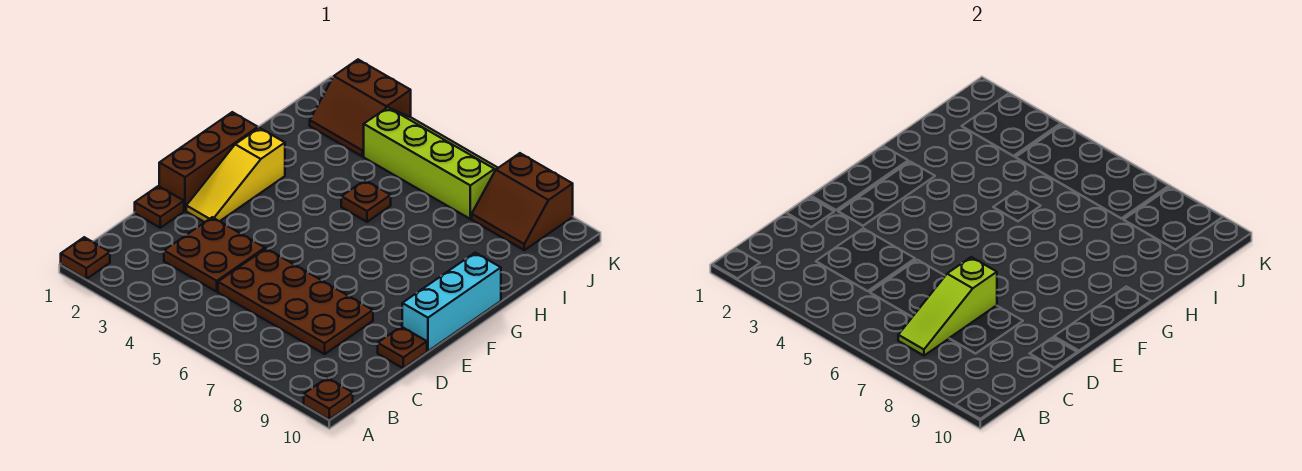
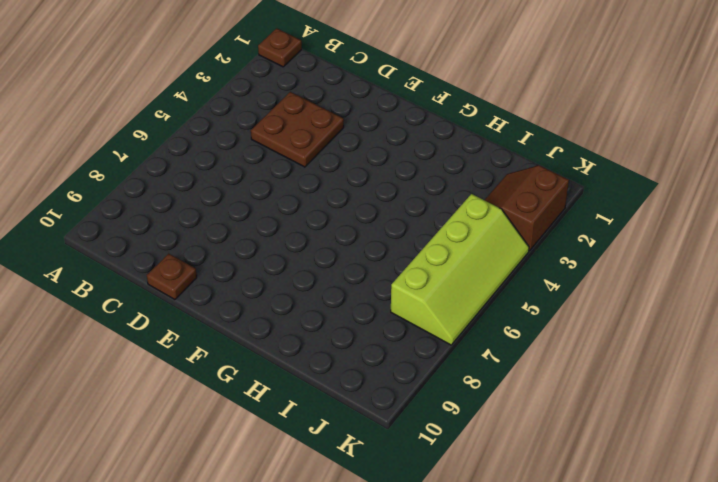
none -> brown plate A10 level 1
none -> brown plate C5:D8 level 1
none -> brown plate D1 level 1

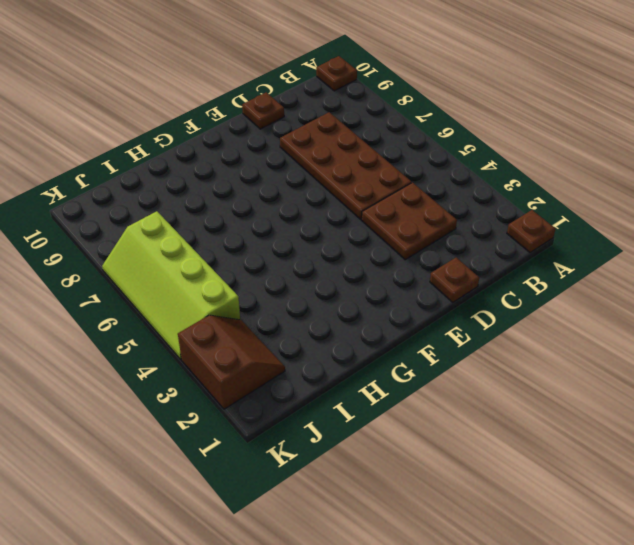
none -> brown brick E1:G1 level 1
none -> yellow slope E2:G2 level 1 top G
none -> cyan brick E10:G10 level 1

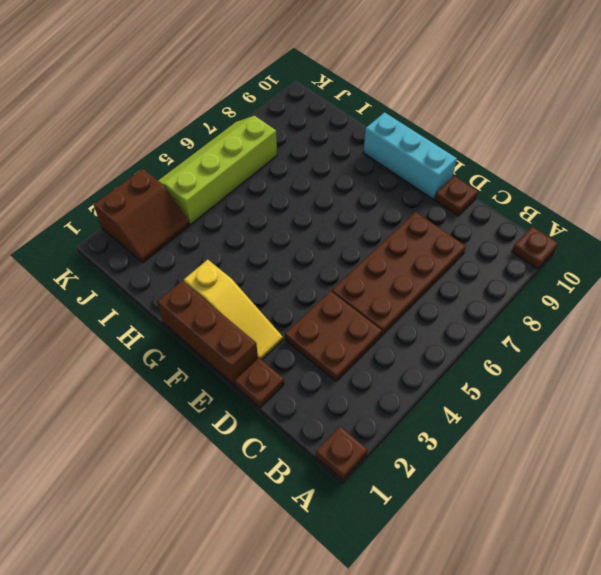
none -> brown plate H5 level 1
none -> brown slope J8:K9 level 1 top K
none -> lime slope B7:D7 level 2 top D

